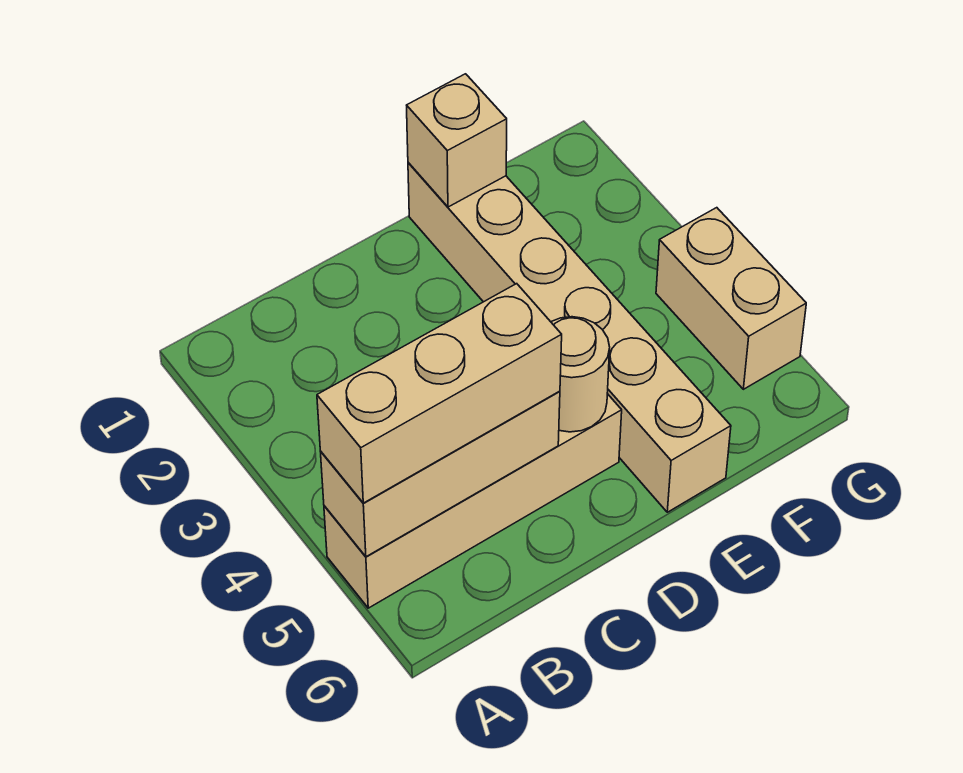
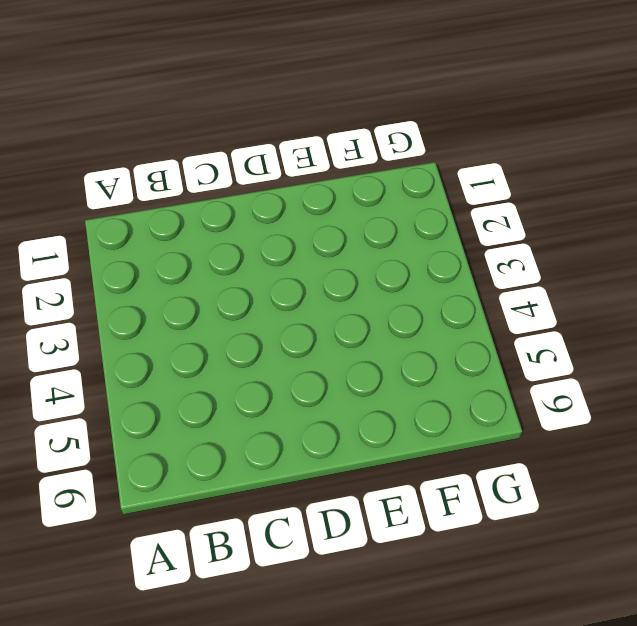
none -> tan brick A5:D5 level 1
none -> tan brick E1:E6 level 1

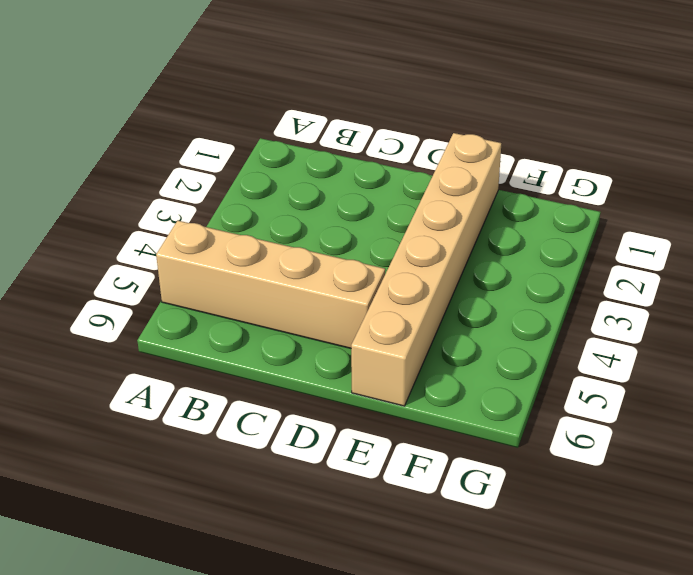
none -> tan brick G4:G5 level 1
none -> tan brick A5:C5 level 2

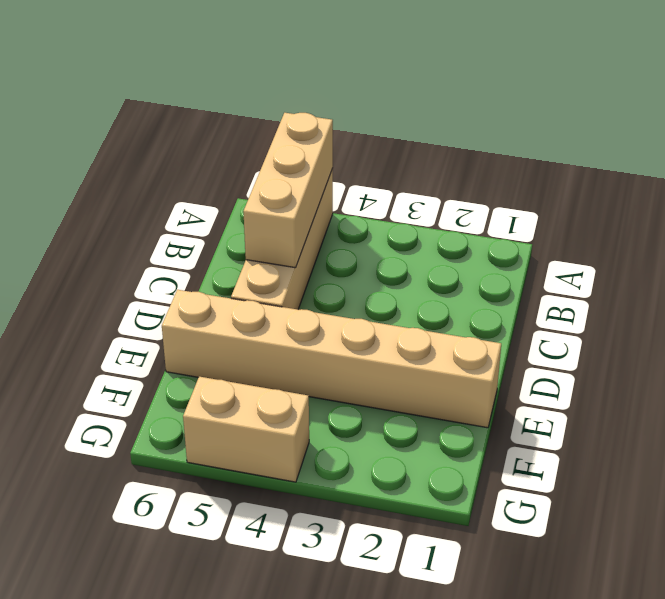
none -> tan round brick D5 level 2
none -> tan brick E1 level 2

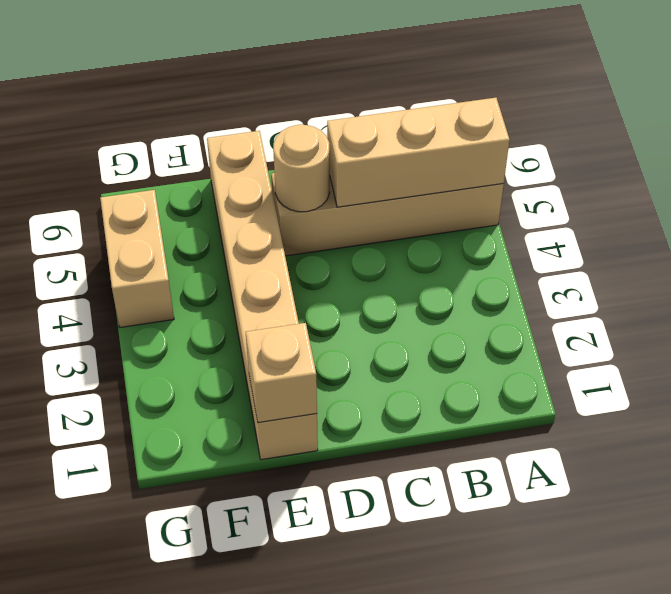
none -> tan brick A5:C5 level 3

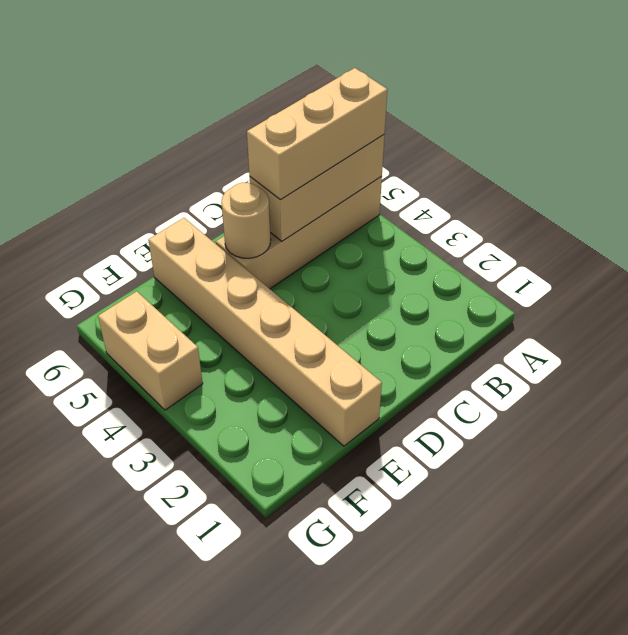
none -> tan brick E1 level 2

